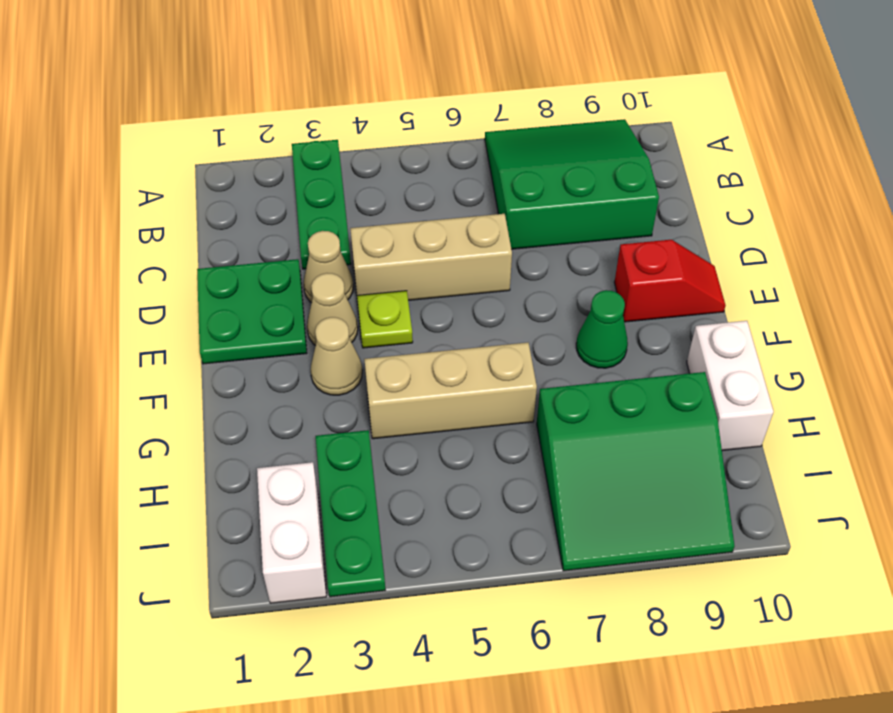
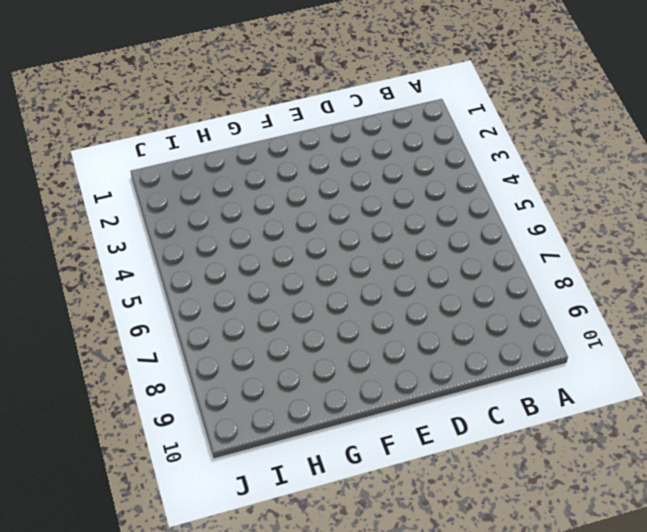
none -> green plate A3:C3 level 1
none -> green slope A7:C9 level 1 top C
none -> green plate D1:E2 level 1

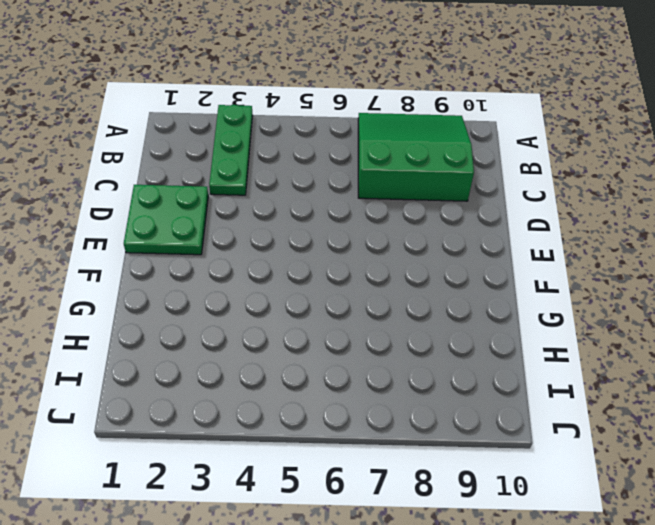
none -> tan cone D3 level 1
none -> tan brick D4:D6 level 1
none -> tan cone E3 level 1

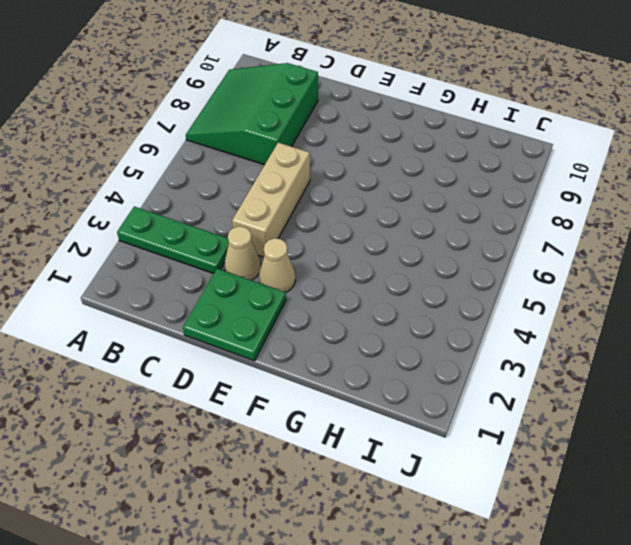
none -> lime plate E4 level 1
none -> red slope E9:E10 level 1 top 9
none -> tan cone F3 level 1

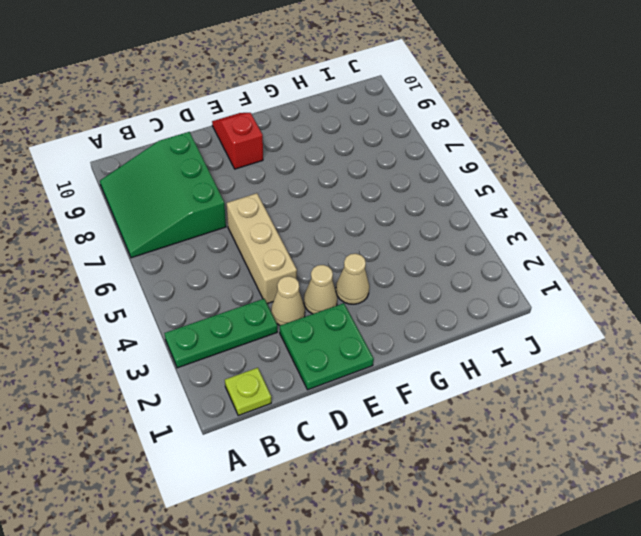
lime plate B1 level 1 -> lime plate E4 level 1
none -> green cone F8 level 1
none -> tan brick G4:G6 level 1
none -> white brick G10:H10 level 1

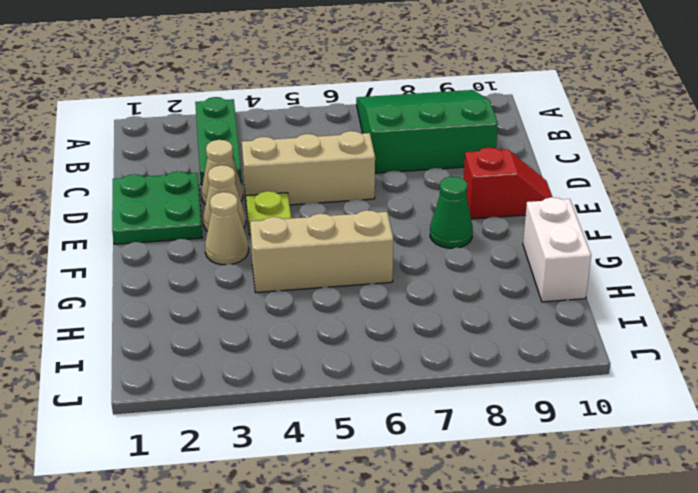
none -> green plate H3:J3 level 1
none -> green slope H7:J9 level 1 top H
none -> white brick I2:J2 level 1

